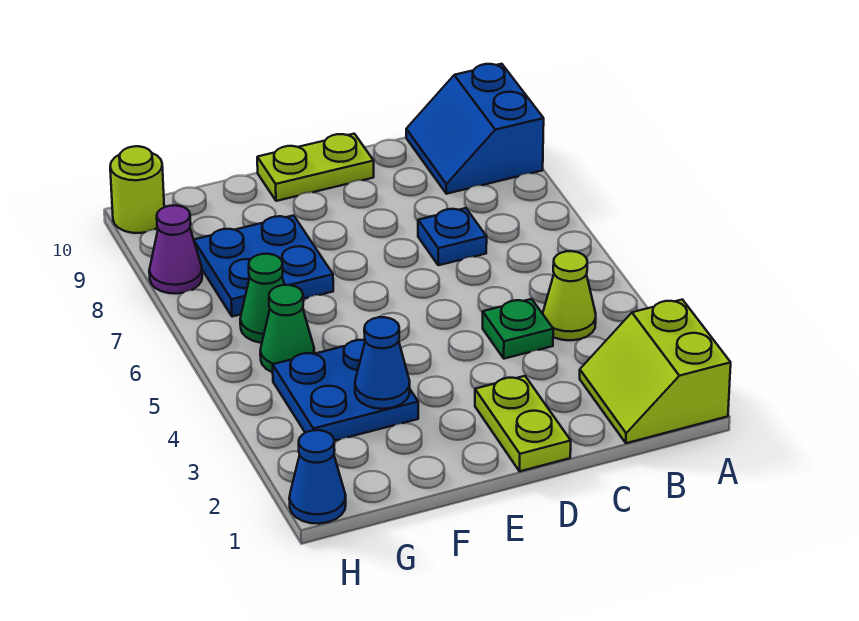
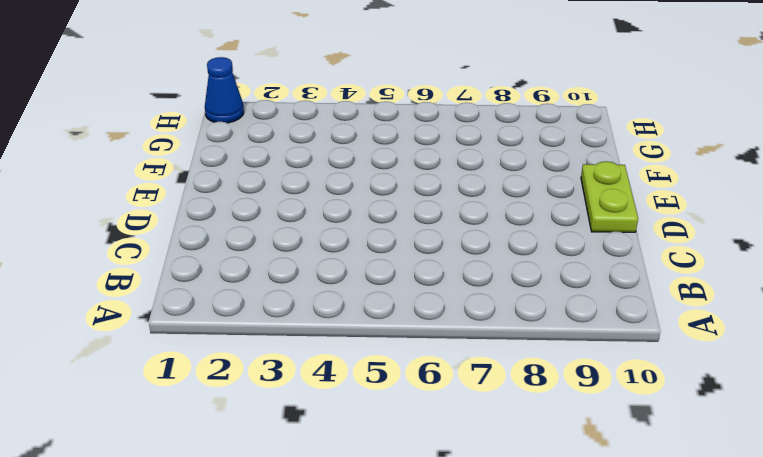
none -> lime slope A1:B2 level 1 top A
none -> blue slope A9:B10 level 1 top A
none -> lime cone B4 level 1

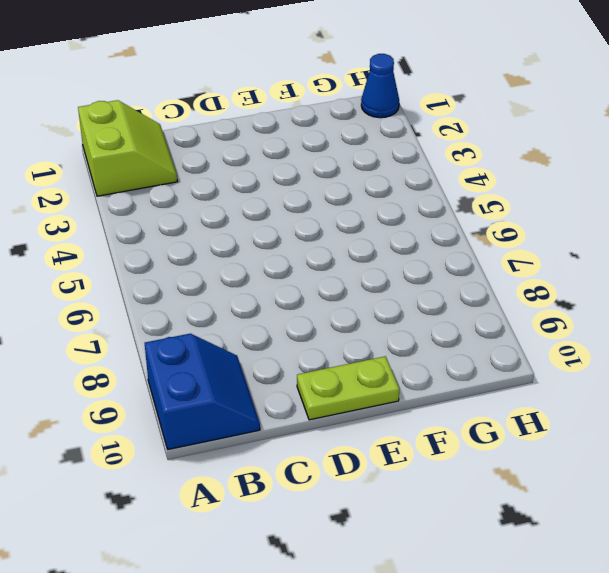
none -> lime cone B4 level 1
none -> green plate C4 level 1
none -> blue plate C7 level 1

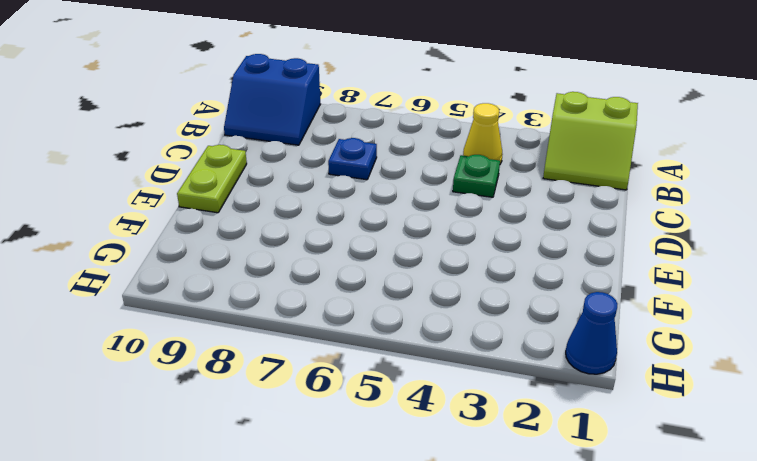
yellow cone B4 level 1 -> lime cone B4 level 1
none -> lime plate D1:D2 level 1
none -> blue plate F3:G4 level 1
none -> blue plate F7:G8 level 1

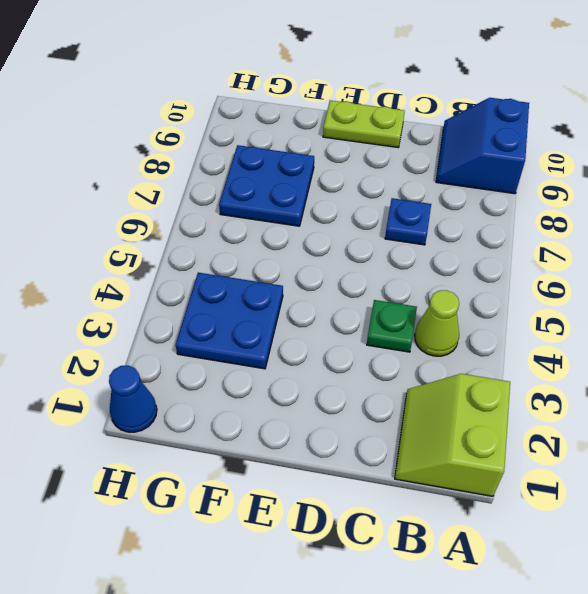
none -> lime plate D1:D2 level 1
none -> green cone G5 level 1
none -> green cone G6 level 1

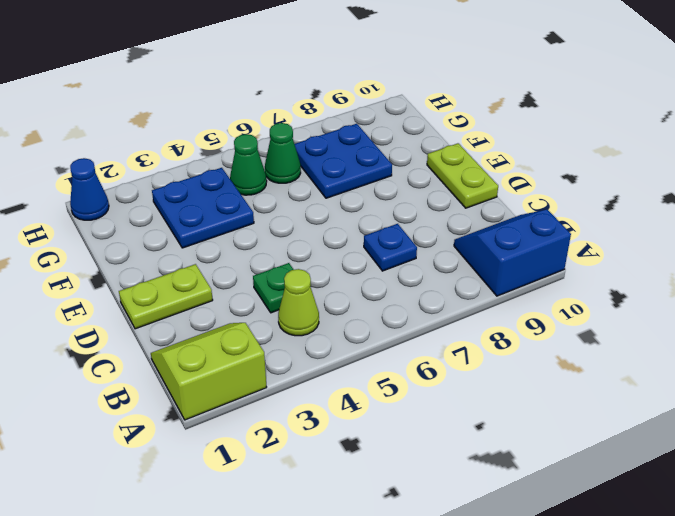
none -> purple cone H8 level 1
none -> lime round brick H10 level 1
none -> blue cone F3 level 2

